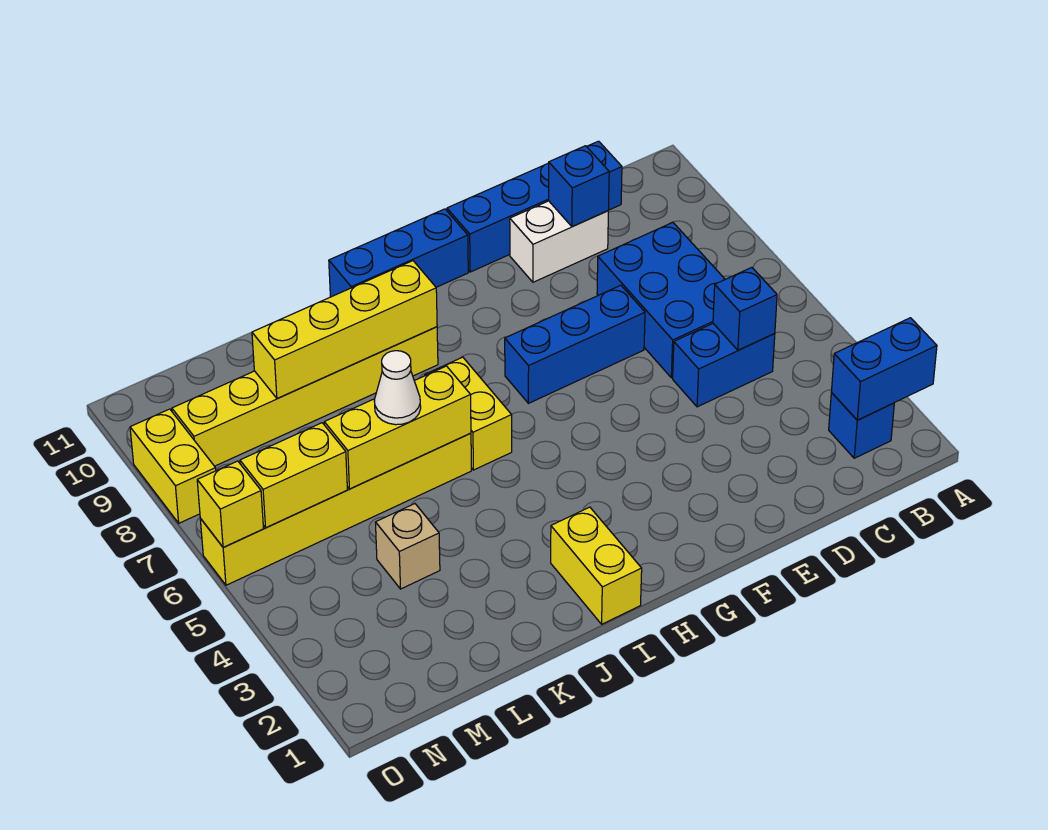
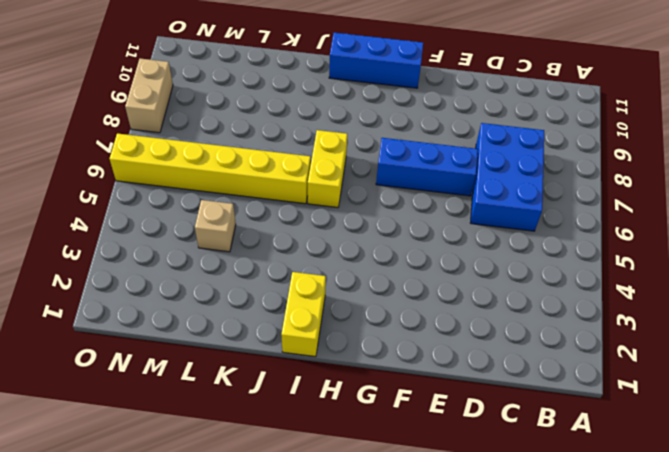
tan brick O8:O9 level 1 -> yellow brick O8:O9 level 1
none -> blue brick B2 level 1
none -> blue brick C5:D5 level 1
none -> blue brick C11:F11 level 1

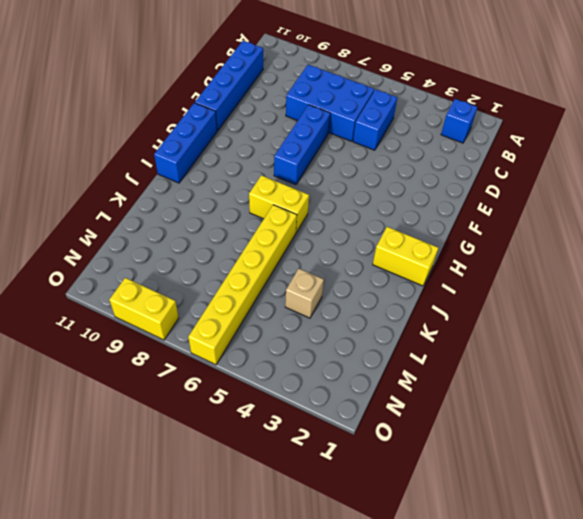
none -> white brick D10:E10 level 1
none -> yellow brick I9:N9 level 1
none -> blue brick A2:B2 level 2

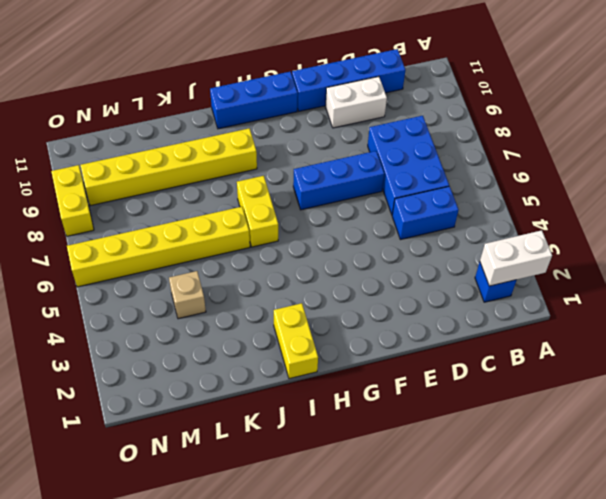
white brick A2:B2 level 2 -> blue brick A2:B2 level 2
none -> blue brick C5 level 2
none -> blue brick D10 level 2
none -> yellow brick I9:L9 level 2

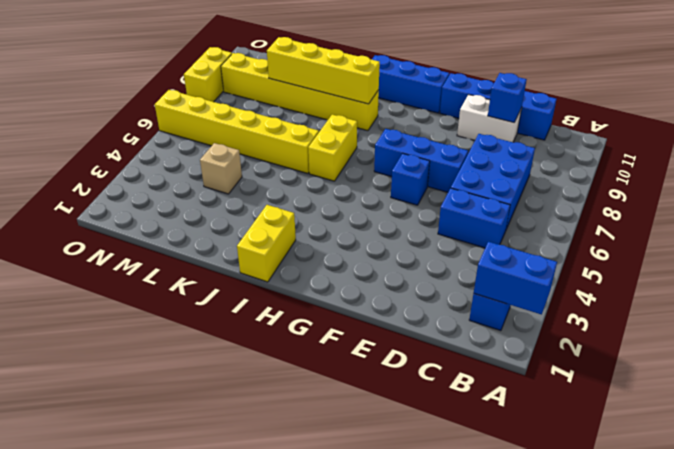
blue brick F6 level 1 -> blue brick C5 level 2
none -> yellow brick J6:L6 level 2
none -> yellow brick M6:N6 level 2
none -> yellow brick O6 level 2

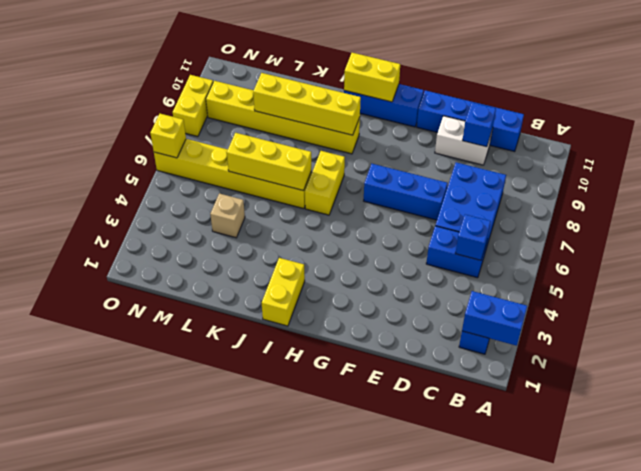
yellow brick H11:I11 level 2 -> yellow brick M6:N6 level 2
none -> white cone K6 level 3

